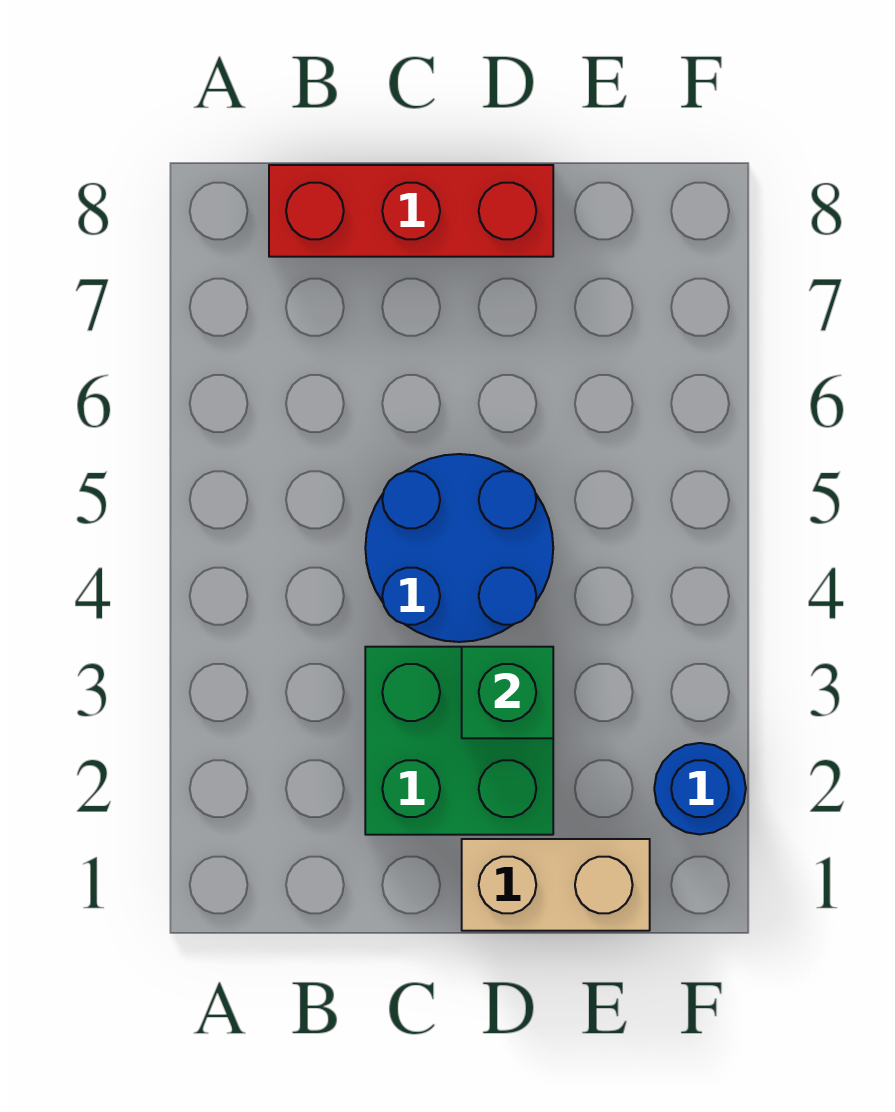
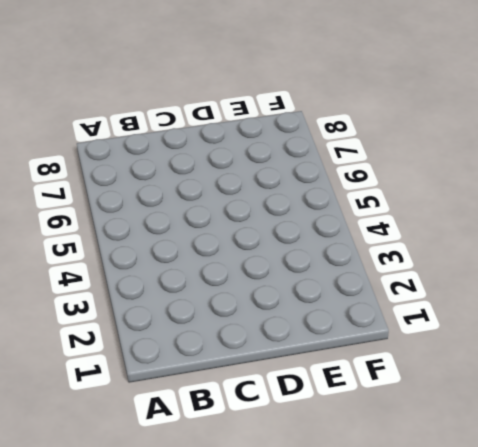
none -> red brick B8:D8 level 1
none -> green brick C2:D3 level 1

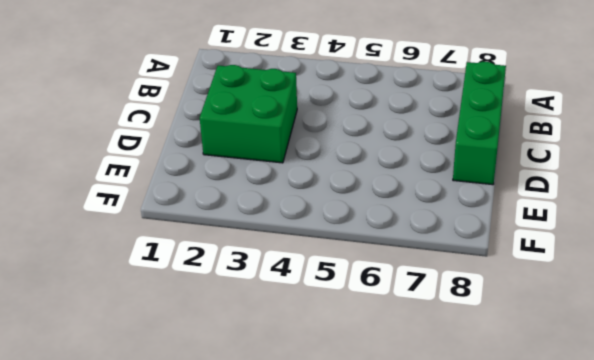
green brick B8:D8 level 1 -> red brick B8:D8 level 1
none -> blue round brick C4:D5 level 1
none -> tan brick D1:E1 level 1

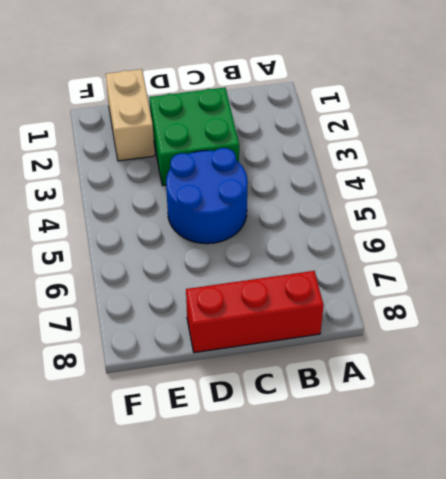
tan brick E1:E2 level 1 -> tan brick D1:E1 level 1
none -> blue round brick F2 level 1
none -> green brick D3 level 2

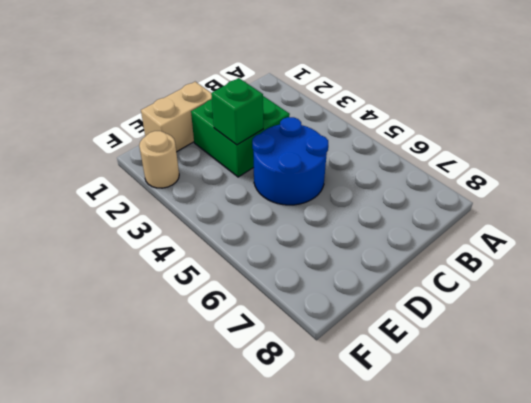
tan round brick F2 level 1 -> blue round brick F2 level 1
none -> red brick B8:D8 level 1

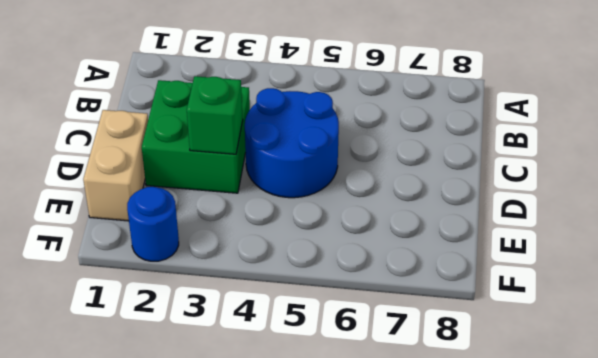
none -> red brick B8:D8 level 1

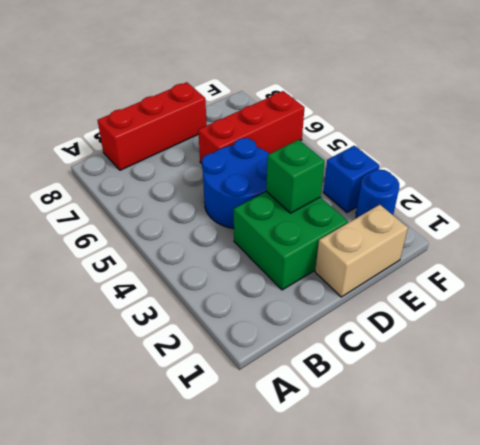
red brick D6:F6 level 1 -> none
blue brick F3 level 1 -> none

